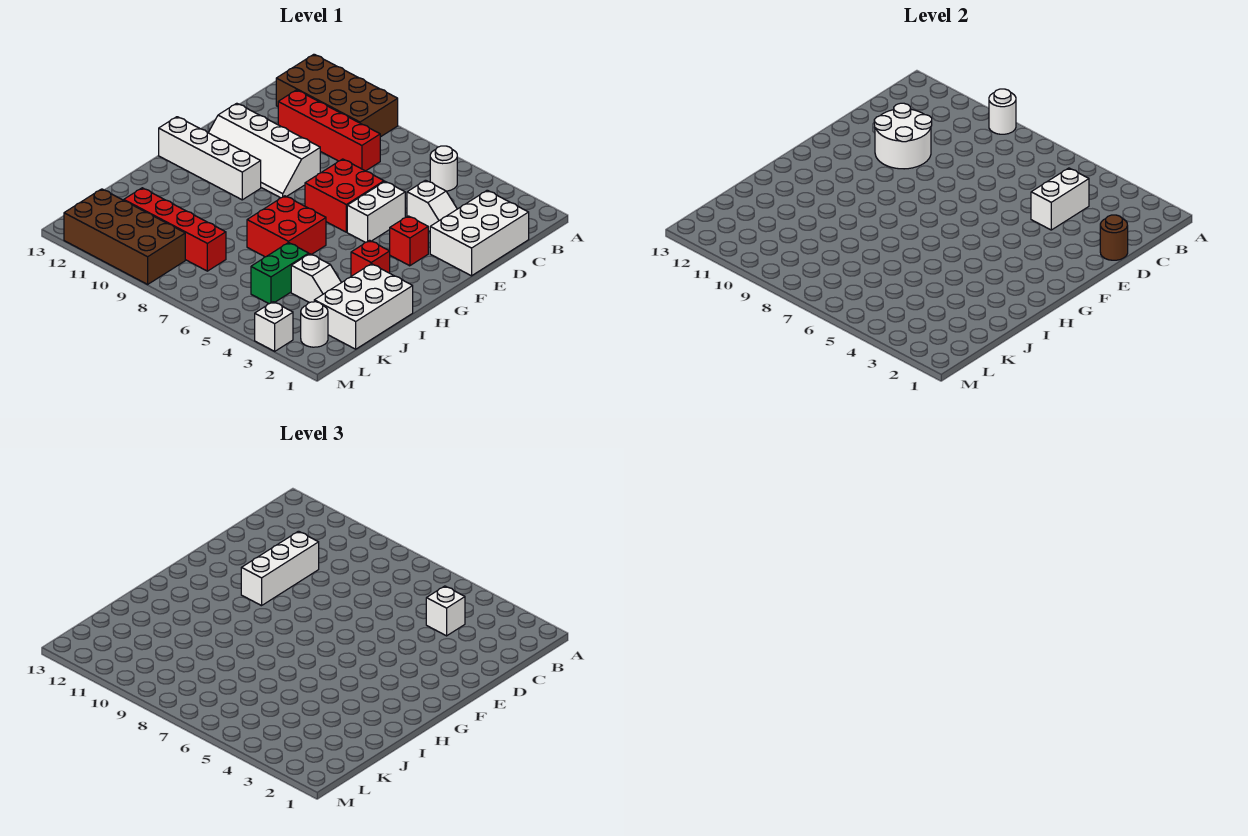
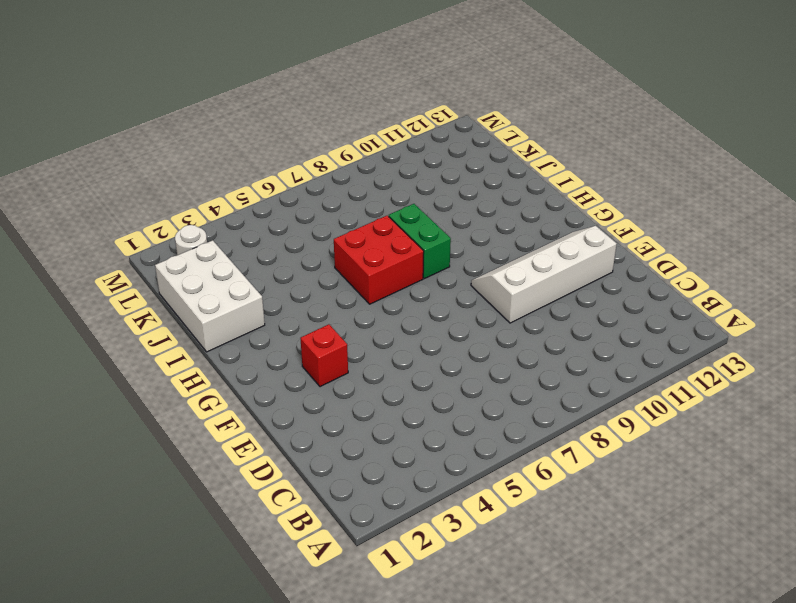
green brick H8:I8 level 1 -> green brick J5:K5 level 1
none -> brown brick A9:B12 level 1
none -> white round brick B5 level 1
none -> white brick C1:E2 level 1

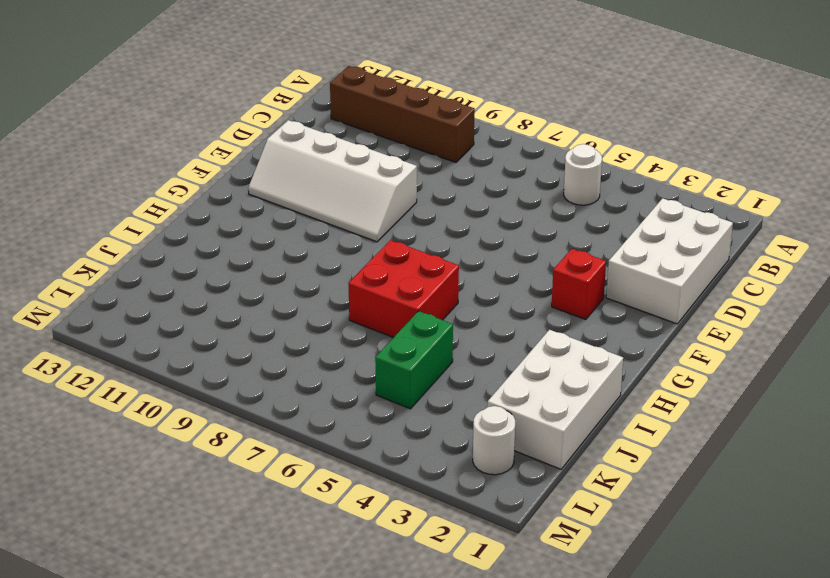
brown brick B9:B12 level 1 -> brown brick A9:B12 level 1
none -> red brick C8:C11 level 1
none -> white slope D3:D4 level 1 top 4
none -> white brick E5:F5 level 1

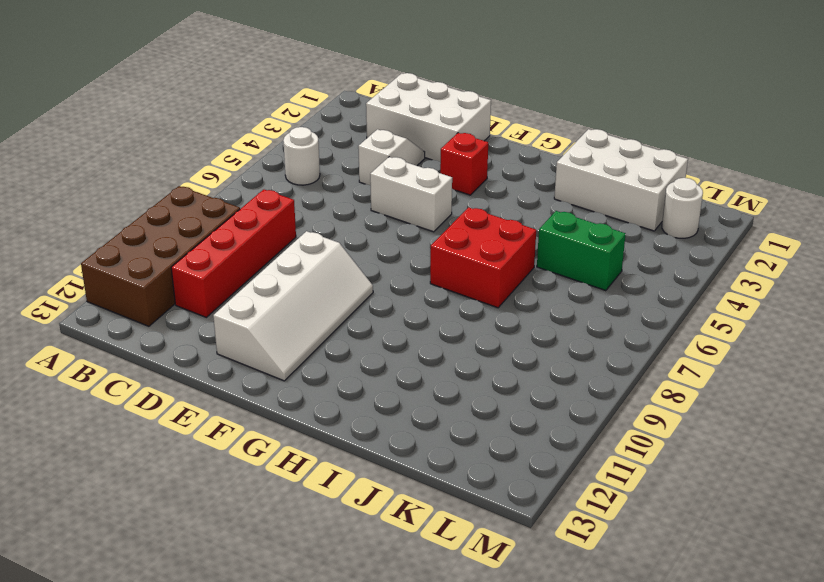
none -> red brick E6:F7 level 1
none -> white brick G10:G13 level 1
none -> red brick H3 level 1

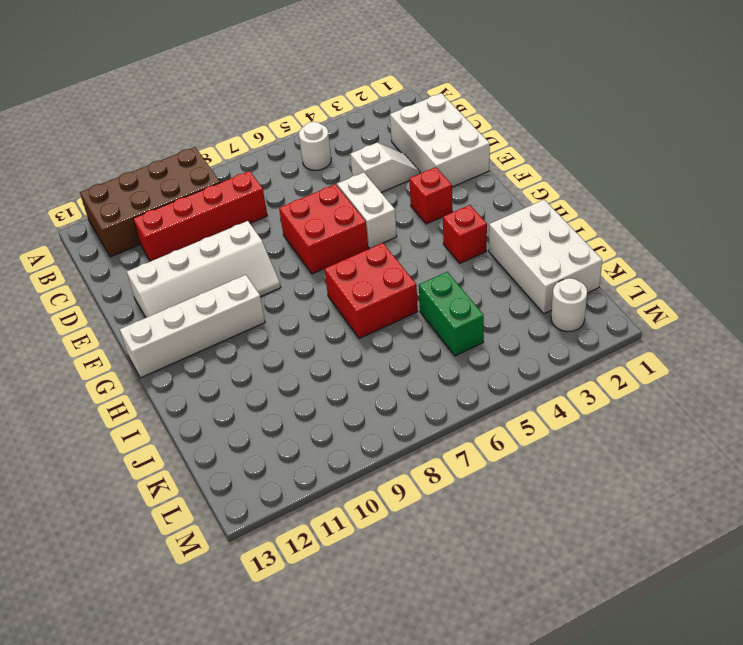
none -> white slope J3:J4 level 1 top 4
none -> red brick K8:K11 level 1
none -> brown brick L9:M12 level 1

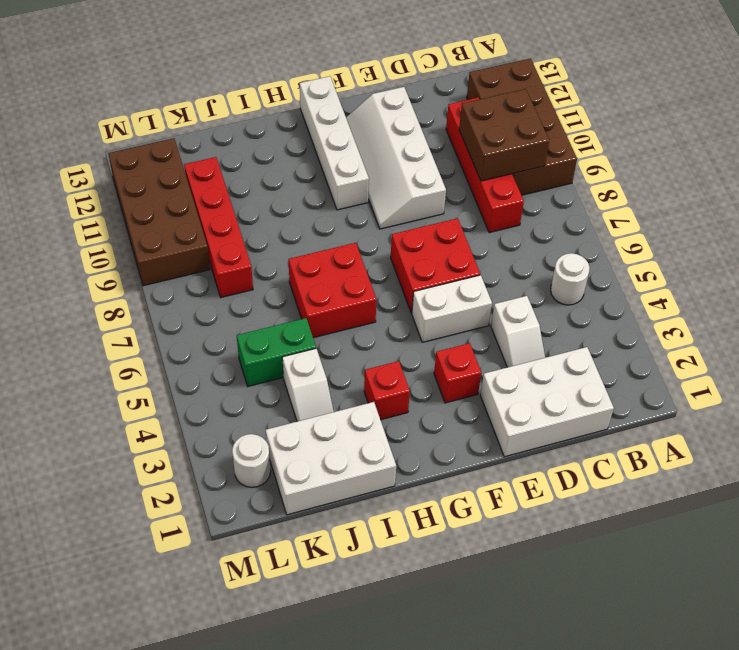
brown brick B9:C10 level 2 -> none
none -> white brick M3 level 1
none -> white round brick A9 level 2
none -> white brick C4:D4 level 2

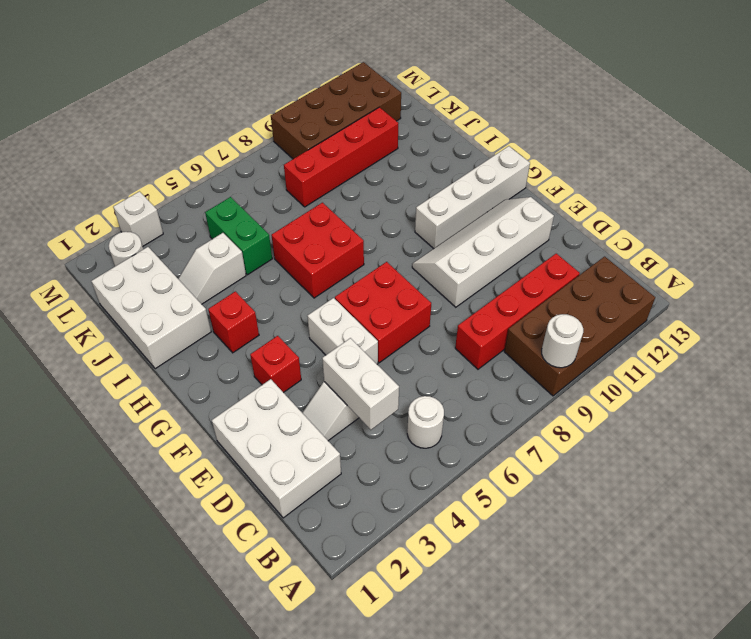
none -> brown round brick D1 level 2
none -> white round brick D10:E11 level 2
none -> white brick C4 level 3

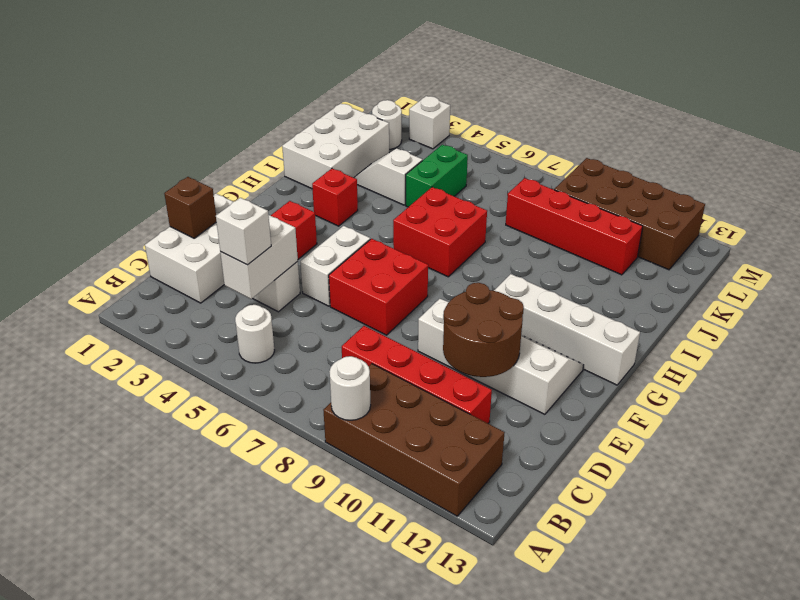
brown brick D1 level 2 -> brown round brick D1 level 2
brown round brick D10:E11 level 2 -> white round brick D10:E11 level 2
none -> white brick D10:F10 level 3

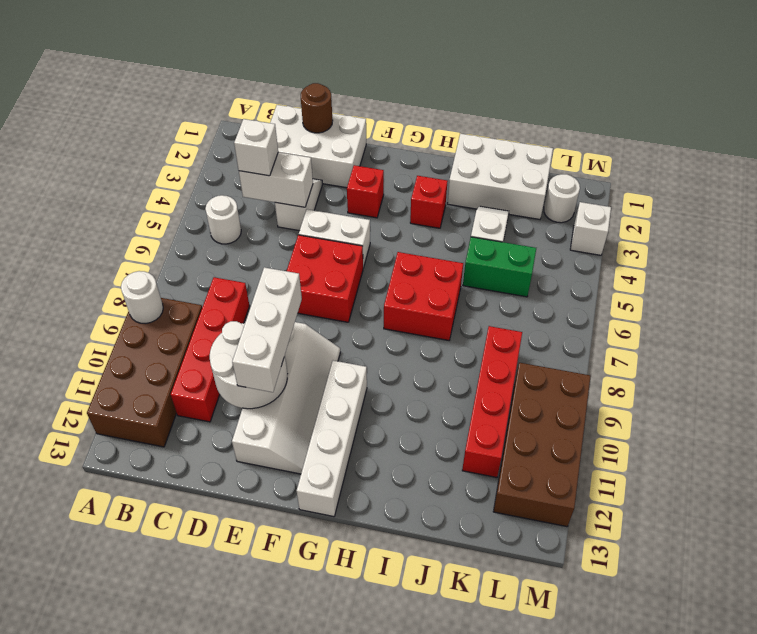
white brick E9:E11 level 3 -> white brick D10:F10 level 3

